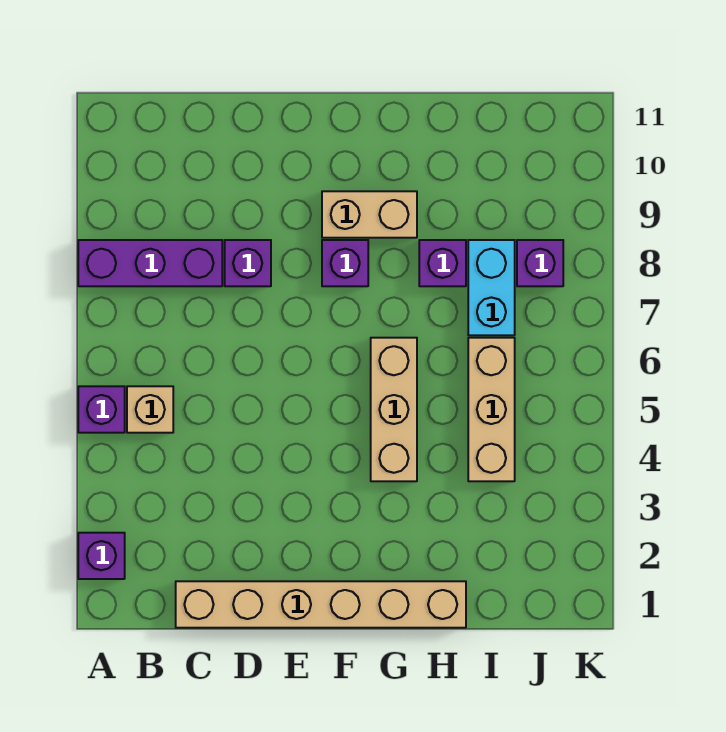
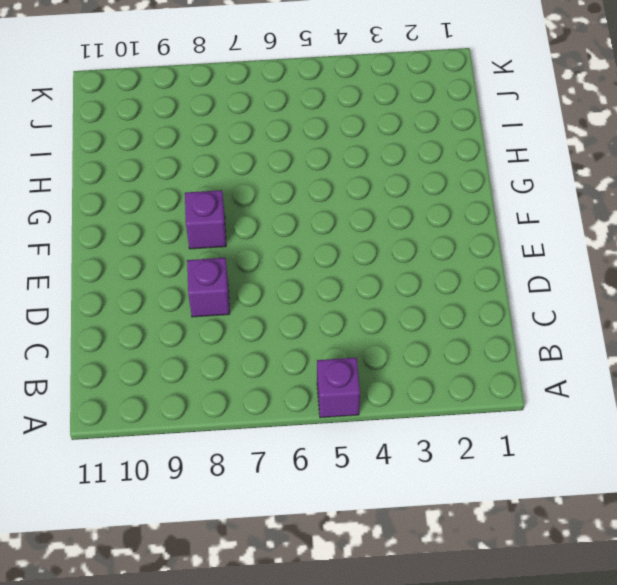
none -> purple brick A2 level 1
none -> purple brick A8:C8 level 1
none -> tan brick B5 level 1

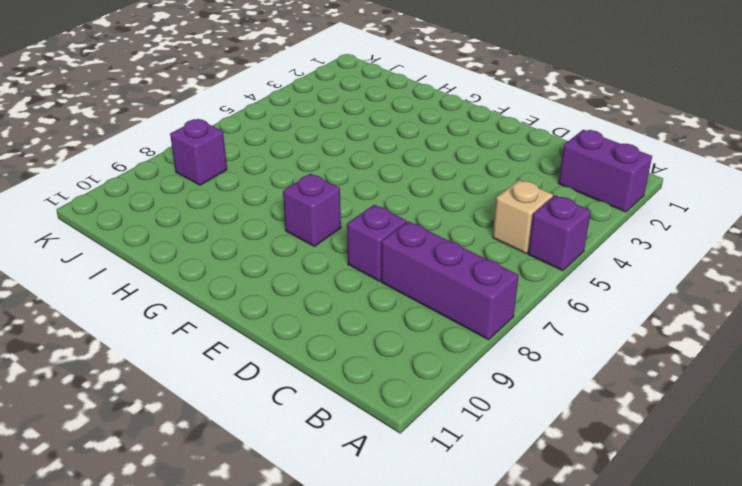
purple brick A2:B2 level 1 -> purple brick A2 level 1
none -> tan brick C1:H1 level 1
none -> tan brick F9:G9 level 1
none -> tan brick G4:G6 level 1

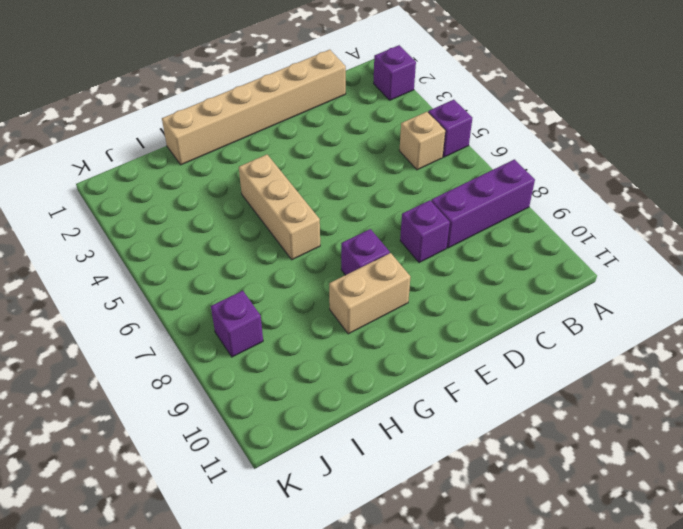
none -> purple brick H8 level 1
none -> tan brick I4:I6 level 1
none -> cyan brick I7:I8 level 1

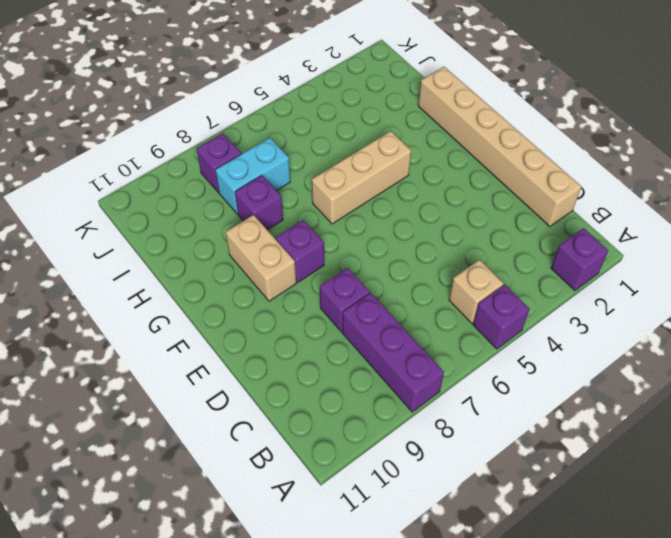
none -> tan brick I4:I6 level 1

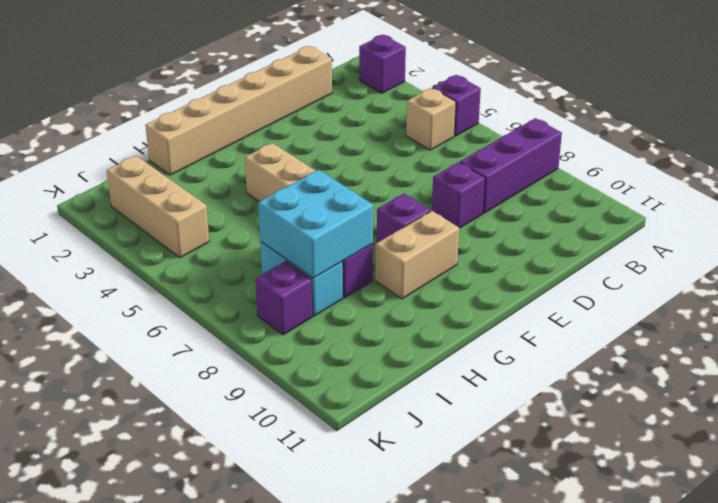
cyan brick H7:I8 level 2 -> none
tan brick J2:J4 level 1 -> tan brick I4:I6 level 1

